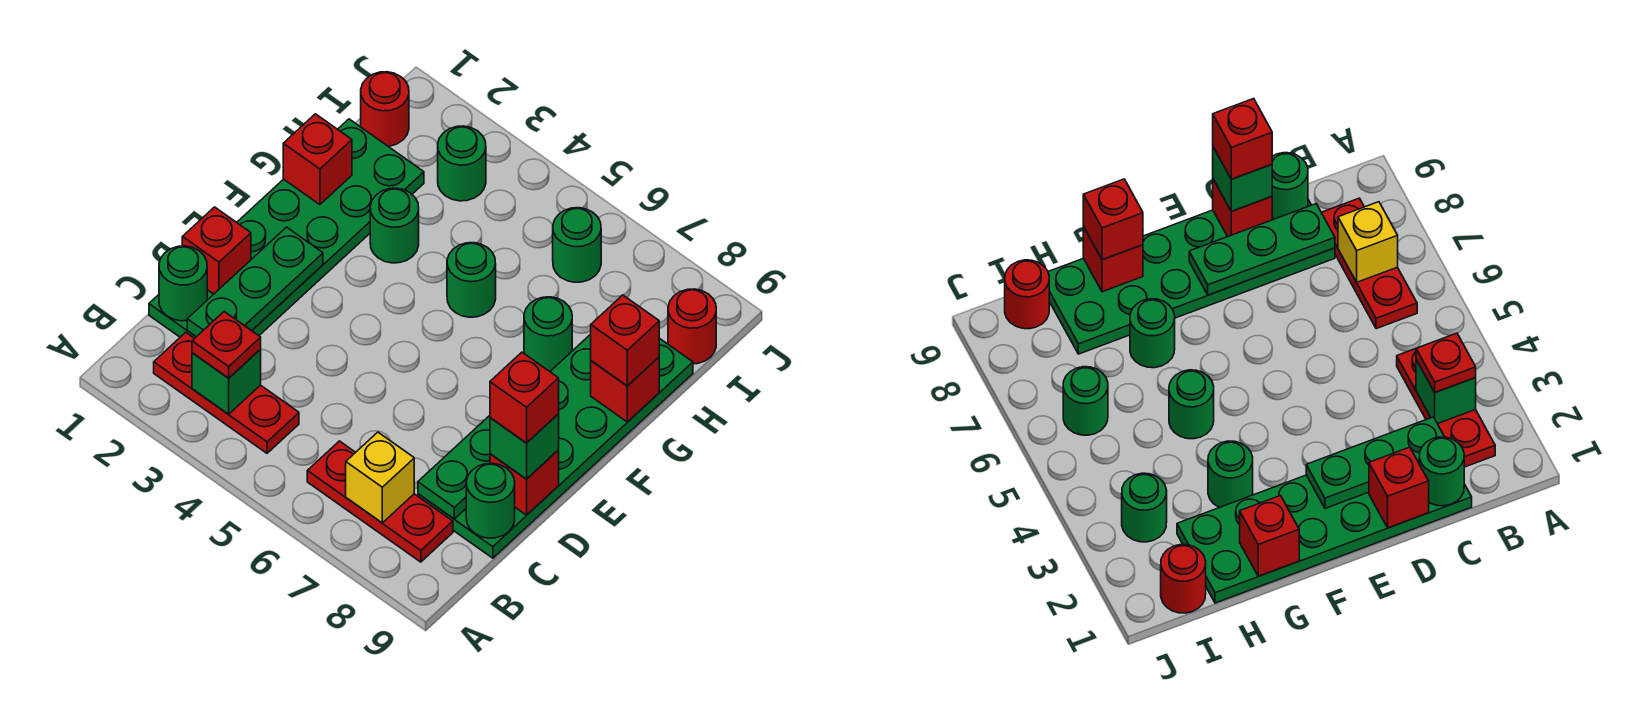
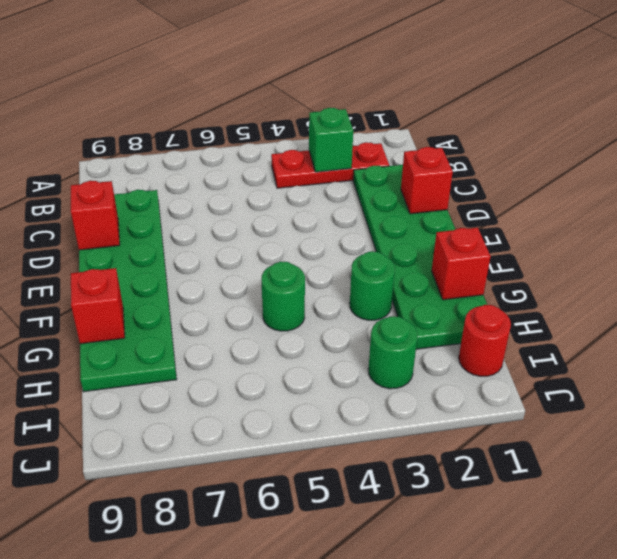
none -> red plate B6:B8 level 1
none -> green round brick G7 level 1
none -> green round brick I6 level 1

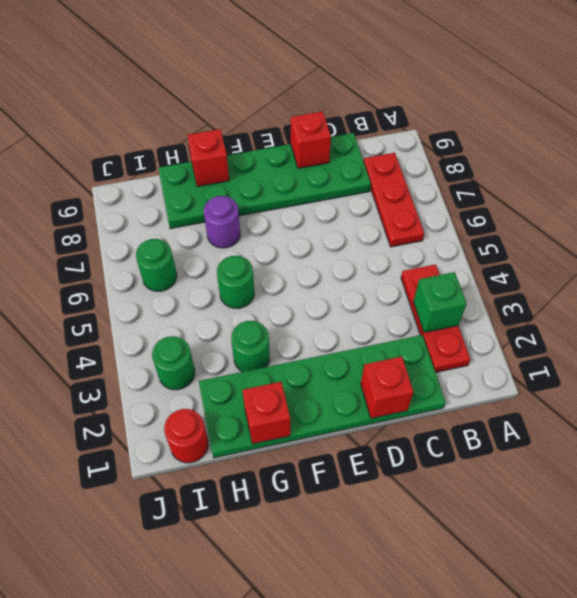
purple round brick G7 level 1 -> green round brick G7 level 1
none -> red round brick I9 level 1
none -> yellow brick B7 level 2
none -> green round brick C1 level 2

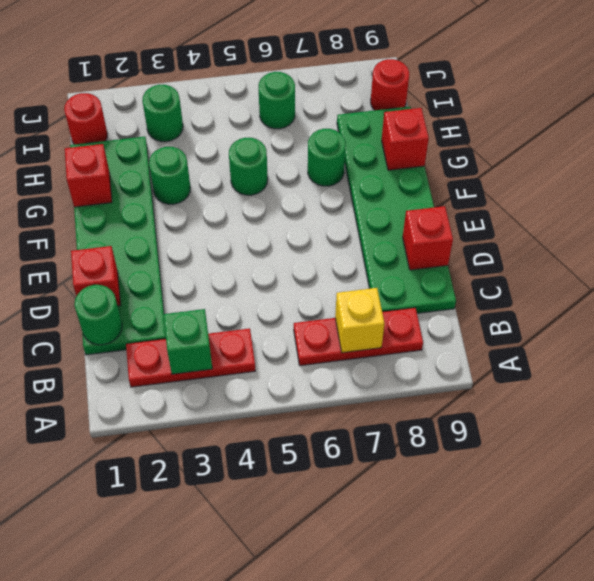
none -> green plate C2:E2 level 2
none -> green plate C8:E8 level 2
none -> green round brick C9 level 2

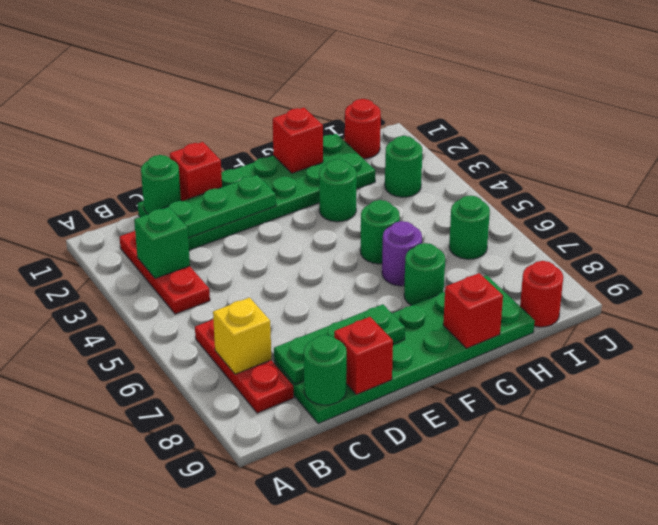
purple round brick G6 level 1 -> none
none -> red plate B3 level 3
none -> green brick D9 level 3
none -> red brick G9 level 3

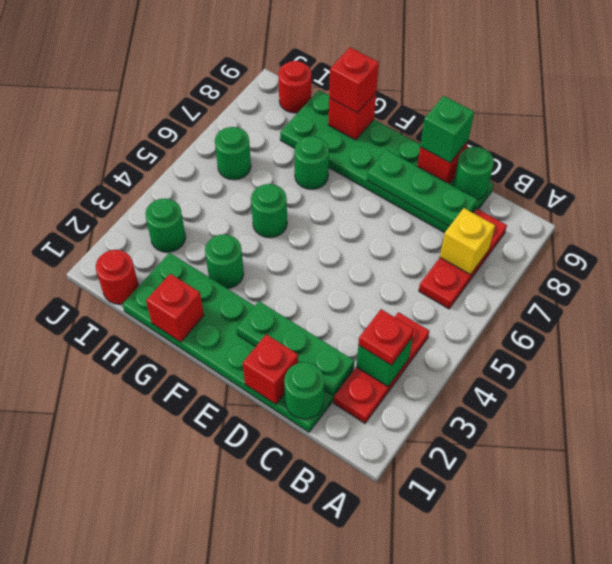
none -> red brick D9 level 4

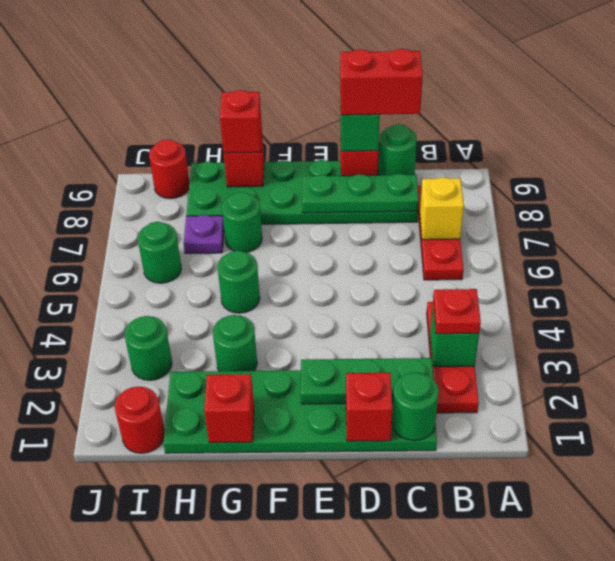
red brick C9:D9 level 4 -> red brick D9 level 4
purple plate H7 level 1 -> none

